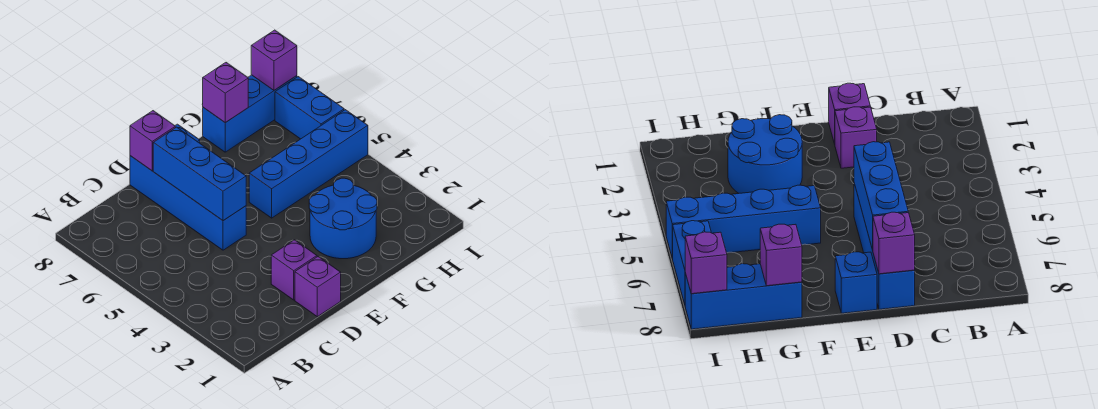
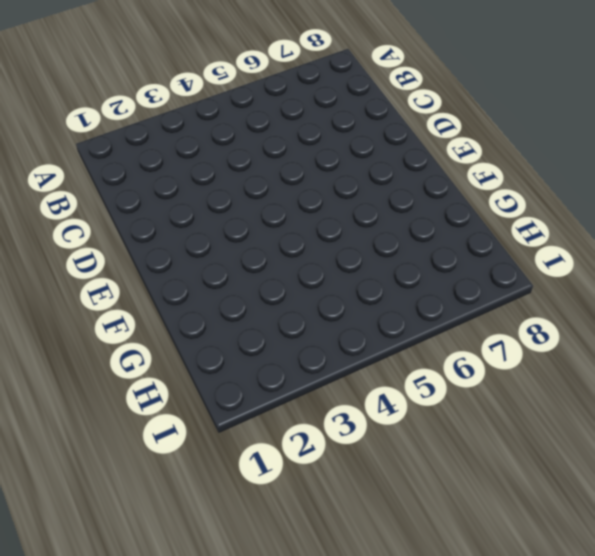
none -> purple brick D1 level 1
none -> purple brick D2 level 1
none -> blue brick D5:D8 level 1

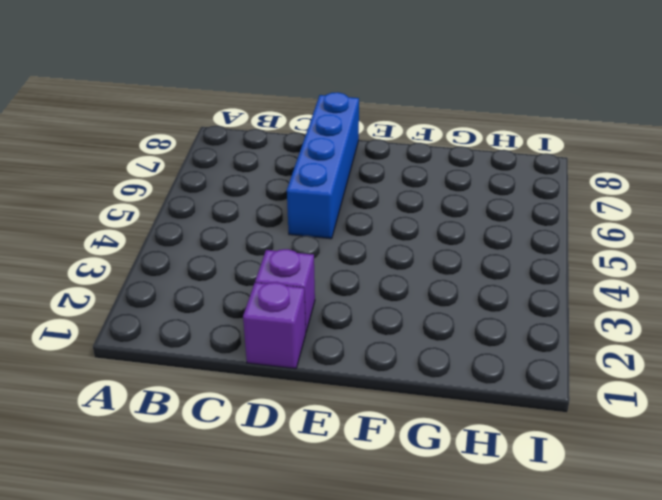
none -> blue brick E8 level 1
none -> blue round brick F2:G3 level 1
none -> blue brick F5:I5 level 1

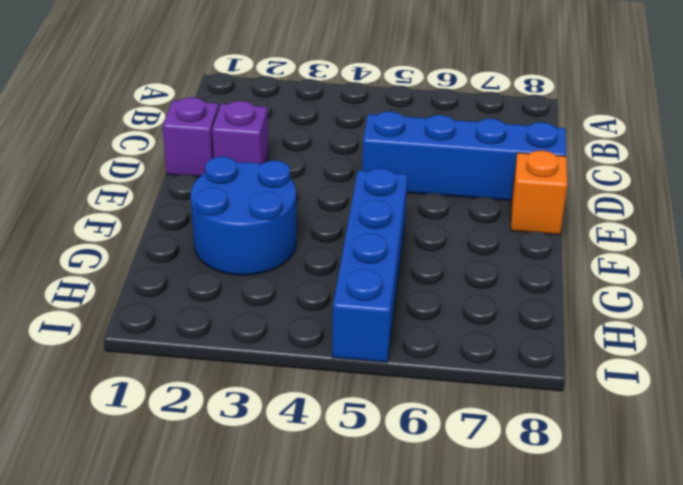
orange brick E8 level 1 -> blue brick E8 level 1
none -> blue brick G8:I8 level 1
none -> blue brick I6:I7 level 1
none -> blue brick D5:D7 level 2

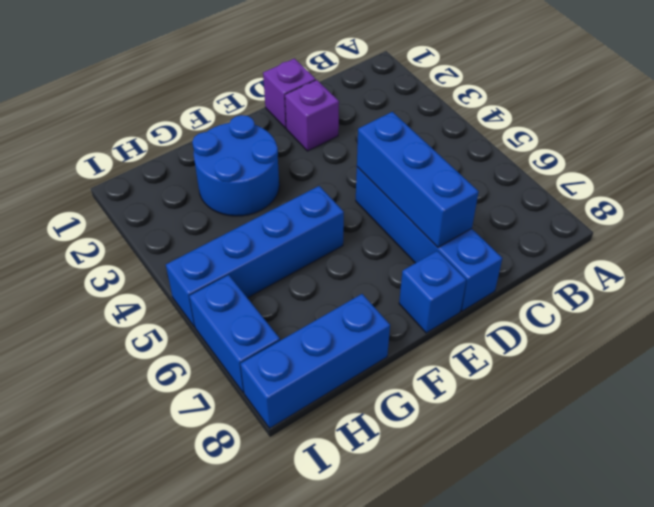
none -> purple brick D8 level 2
none -> purple brick G8 level 2
none -> purple brick I8 level 2

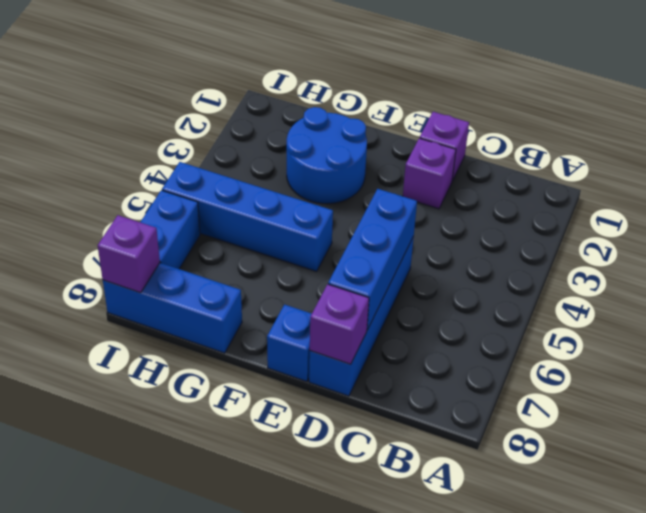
none -> purple brick G8 level 2

